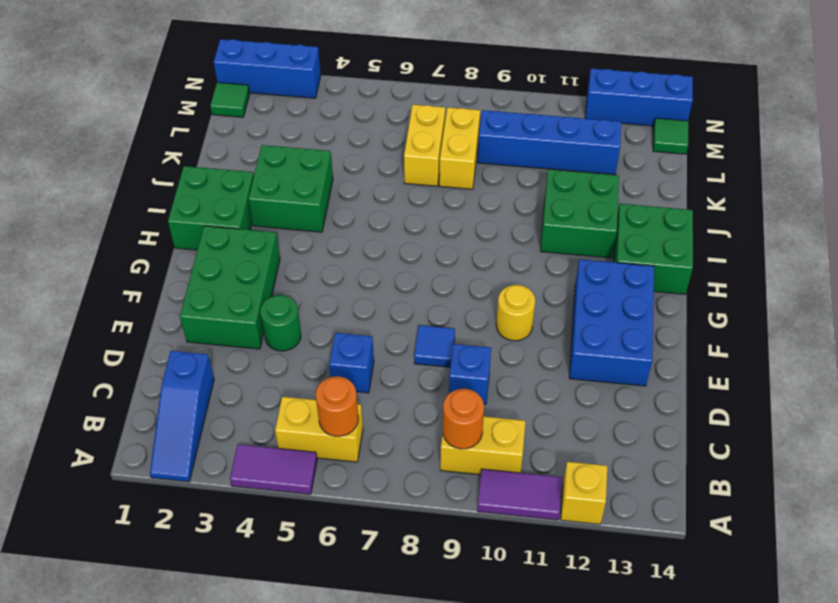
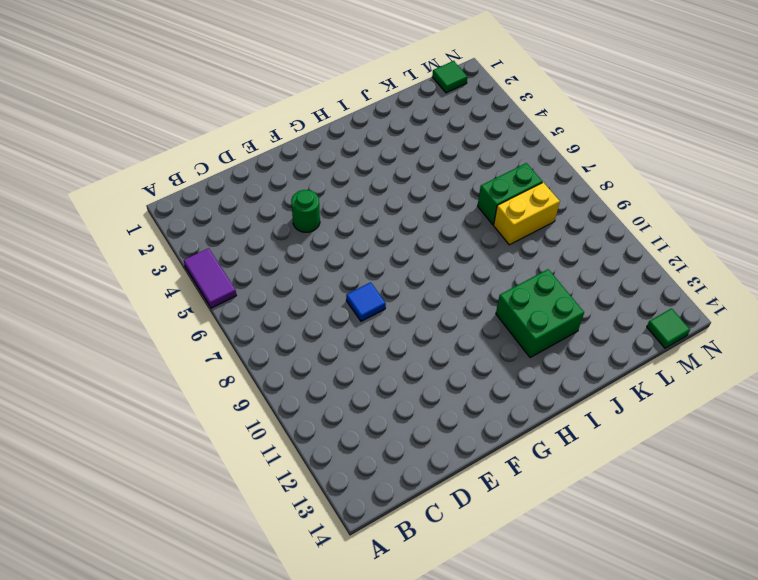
green brick K7:L7 level 1 -> yellow brick K7:L7 level 1
none -> blue slope A2:C2 level 1 top C
none -> purple tile A10:A11 level 1
none -> yellow brick A12 level 1

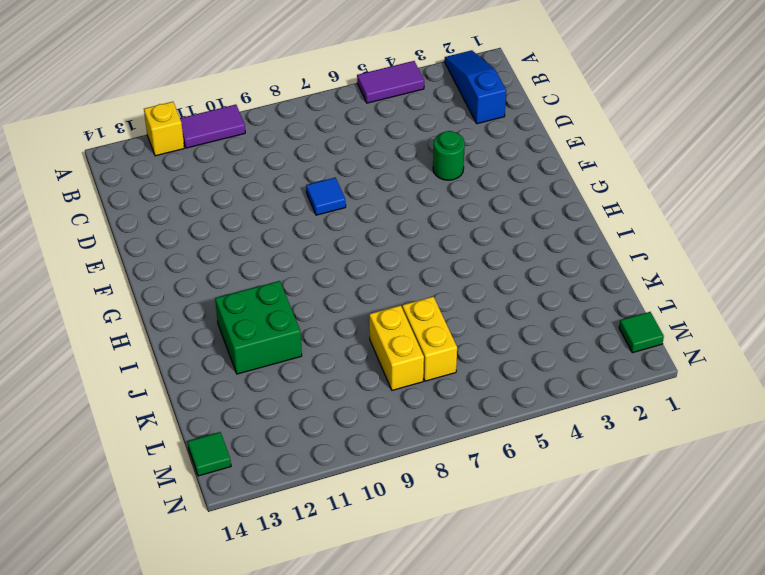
none -> yellow brick B5:B6 level 1
none -> yellow brick B9:B10 level 1
none -> blue brick D6 level 1

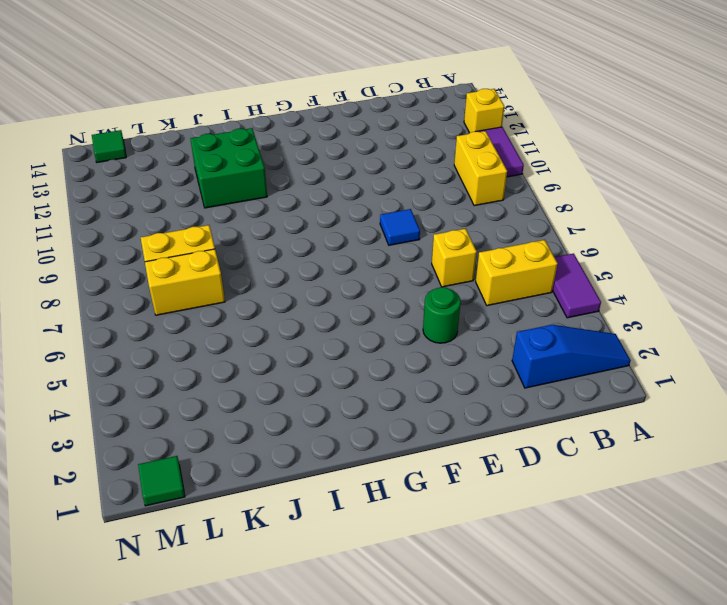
yellow brick B5:C5 level 1 -> yellow brick B5:B6 level 1
yellow brick D6 level 1 -> blue brick D6 level 1
none -> blue brick D9 level 1
none -> green brick E2:G3 level 1
none -> blue brick E12:G13 level 1

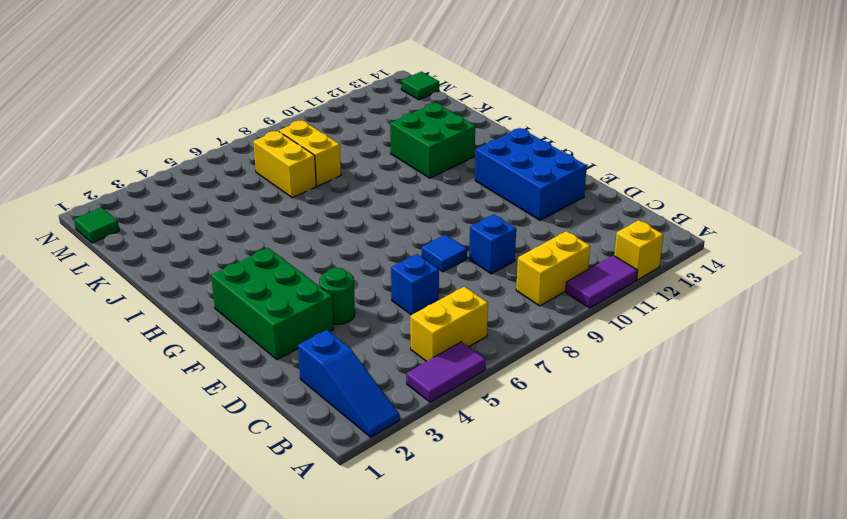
none -> yellow round brick F10 level 1
none -> green brick H1:I2 level 1
none -> green brick H13:I14 level 1

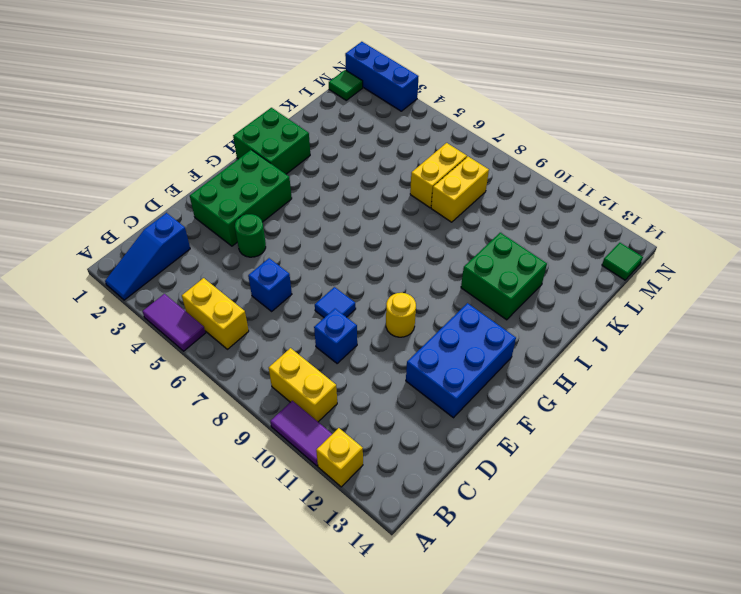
none -> green brick H13:I14 level 1
none -> green brick I3:J4 level 1
none -> blue brick L9:L12 level 1

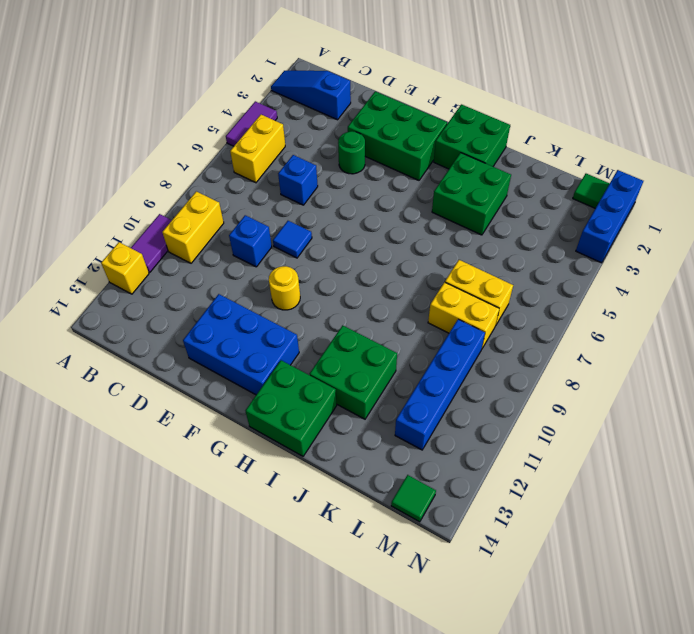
none -> blue brick N12:N14 level 1
none -> orange round brick B6 level 2
none -> orange round brick B9 level 2

